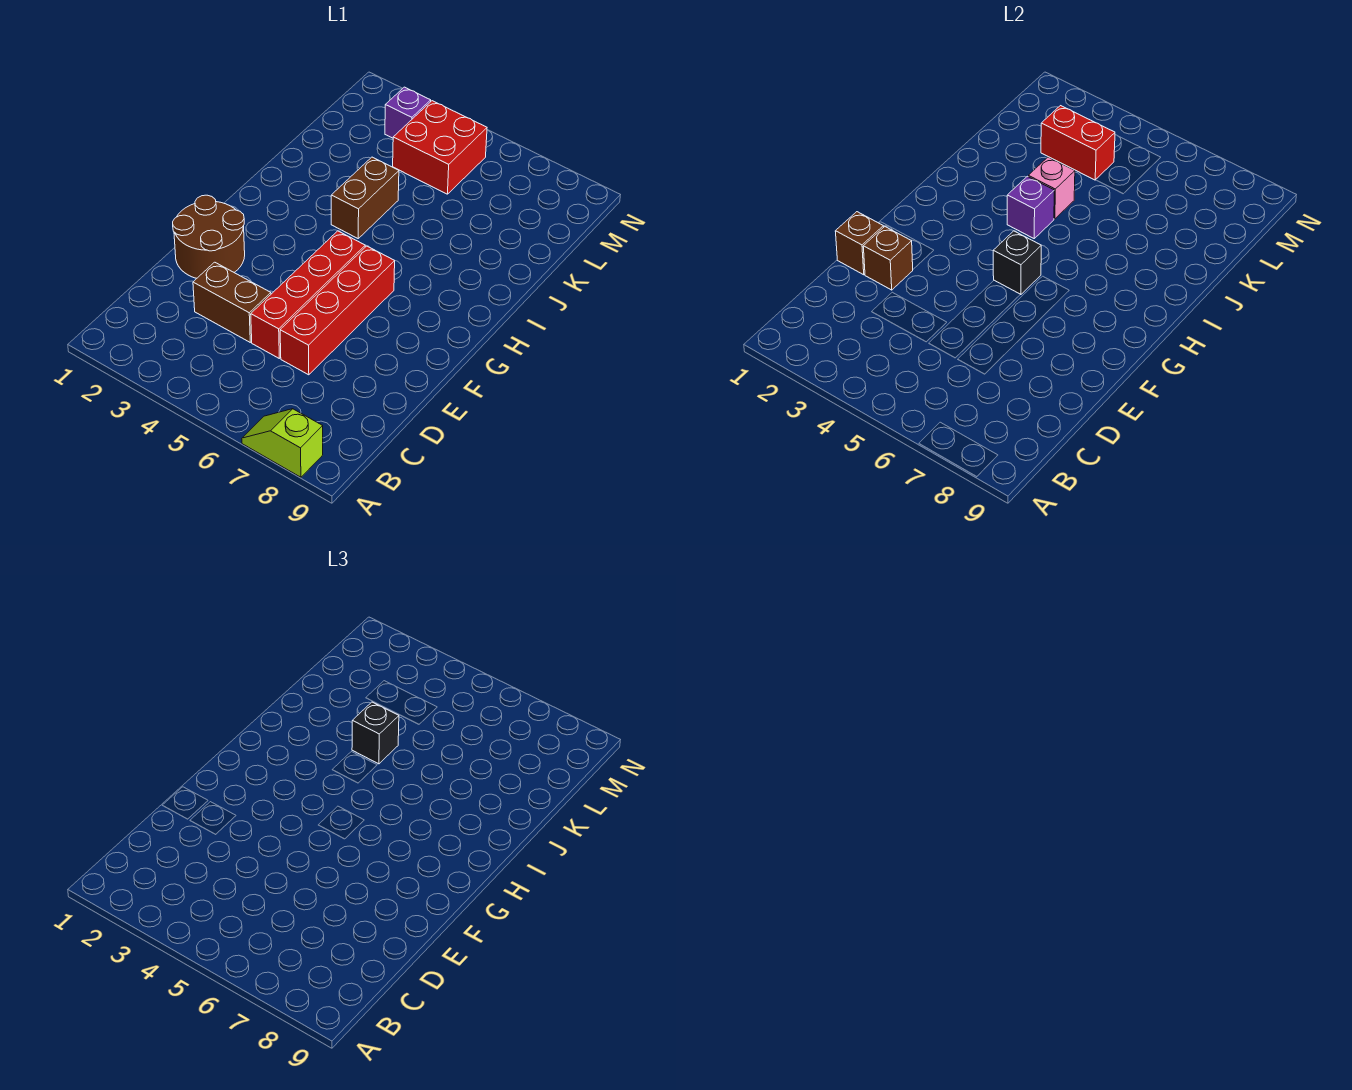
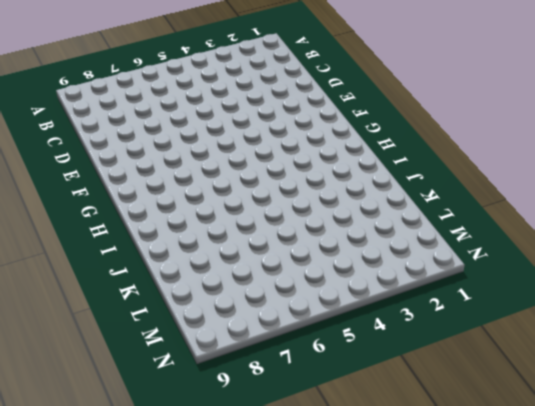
none -> lime slope A7:A8 level 1 top 8
none -> brown brick D3:D4 level 1
none -> red brick D5:G5 level 1

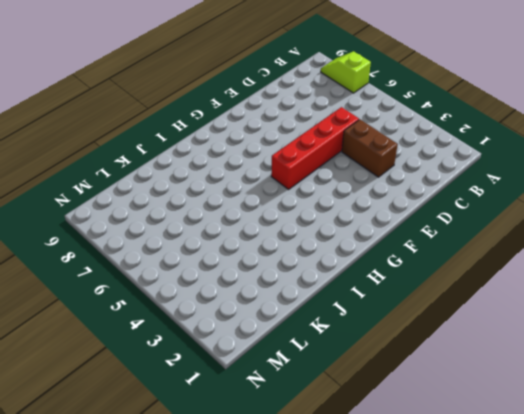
lime slope A7:A8 level 1 top 7 -> lime slope A7:A8 level 1 top 8
none -> red brick D6:G6 level 1
none -> brown round brick E1:F2 level 1
none -> brown brick I4:J4 level 1

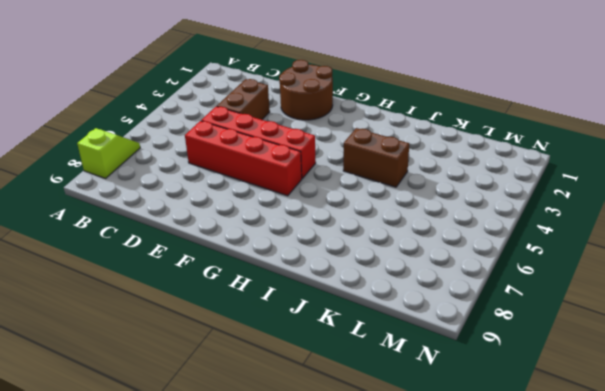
none -> red brick L4:M5 level 1
none -> purple brick M3 level 1
none -> brown brick E1 level 2

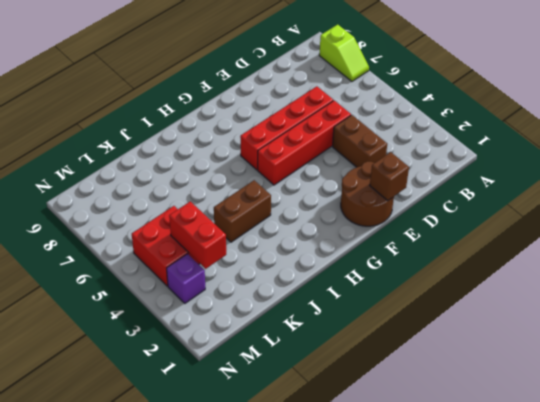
none -> brown brick E2 level 2
none -> black brick G5 level 2
none -> purple brick I4 level 2

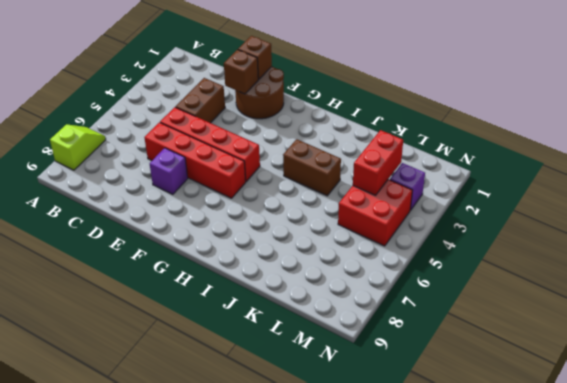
purple brick E7 level 1 -> purple brick I4 level 2
none -> black brick G5 level 2
none -> pink brick J4 level 2
none -> black brick J4 level 3

